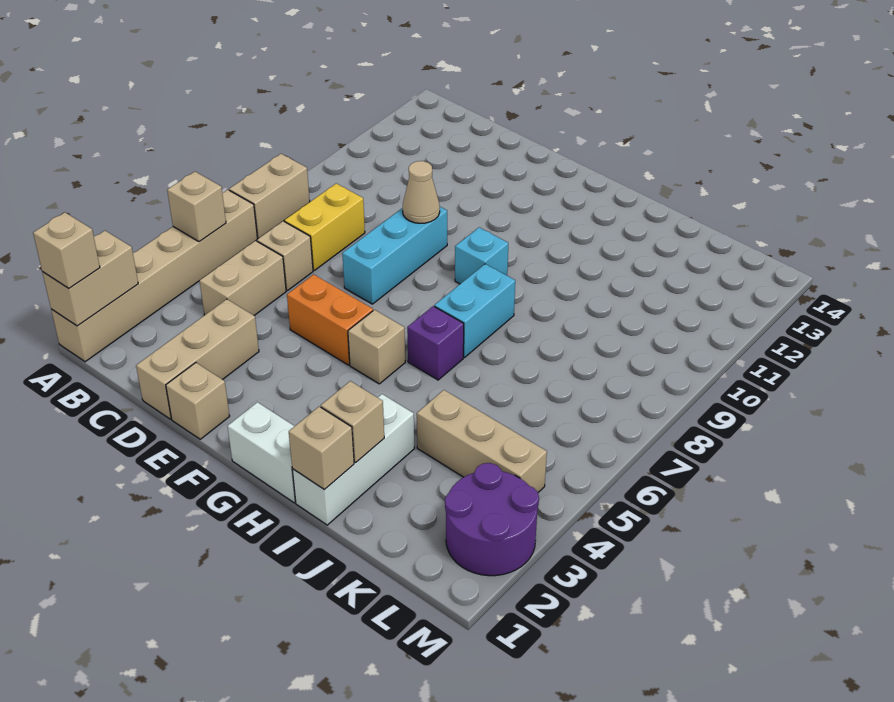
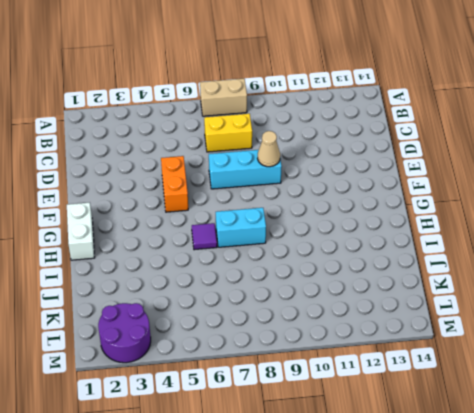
purple tile H6 level 1 -> purple brick H6 level 1
none -> tan brick A1:A6 level 1
none -> tan brick C4:C5 level 1
none -> tan brick C6 level 1

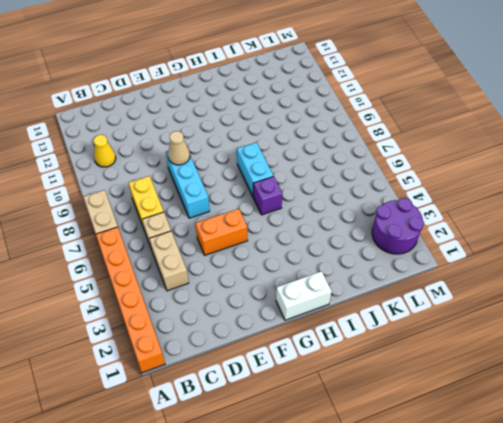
orange brick A1:A6 level 1 -> tan brick A1:A6 level 1
yellow cone B11 level 1 -> none
none -> tan brick D1:D3 level 1
none -> tan brick E1 level 1
none -> tan brick G5 level 1

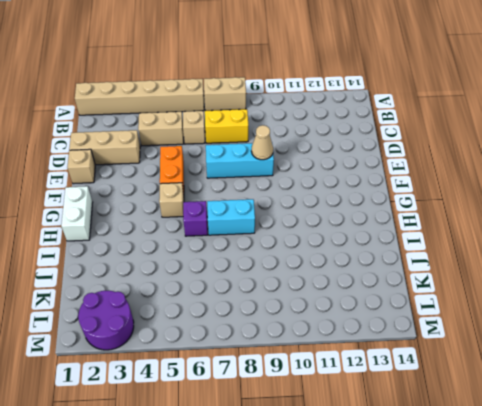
none -> cyan brick G9 level 1
none -> white brick I1:I3 level 1
none -> tan brick J4:L4 level 1

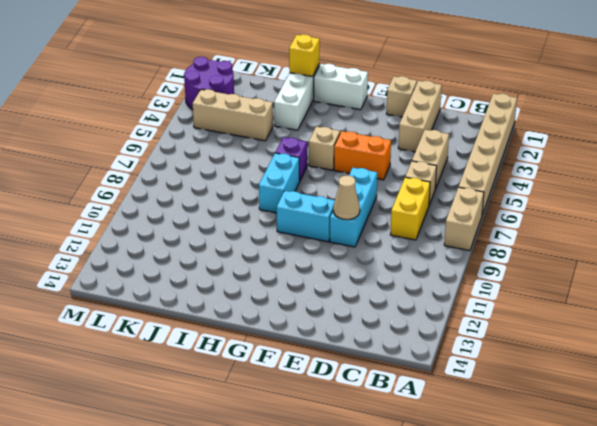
cyan brick F9:G9 level 1 -> cyan brick G9 level 1
yellow brick I1 level 2 -> tan brick I1 level 2
none -> tan brick A1:A2 level 2
none -> tan brick A5 level 2
none -> tan brick I2 level 2

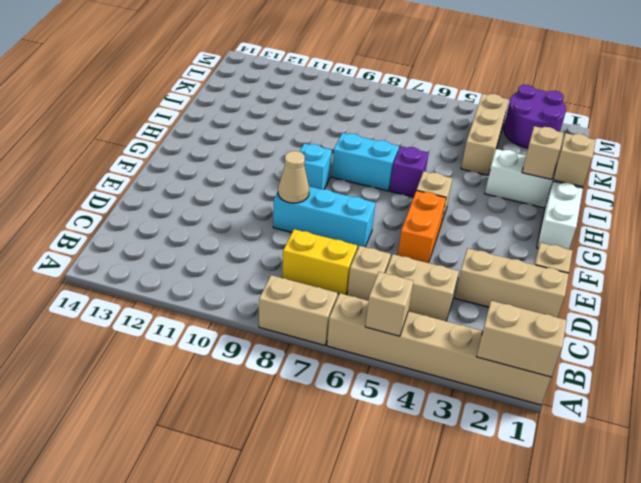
none -> tan brick A1 level 3

